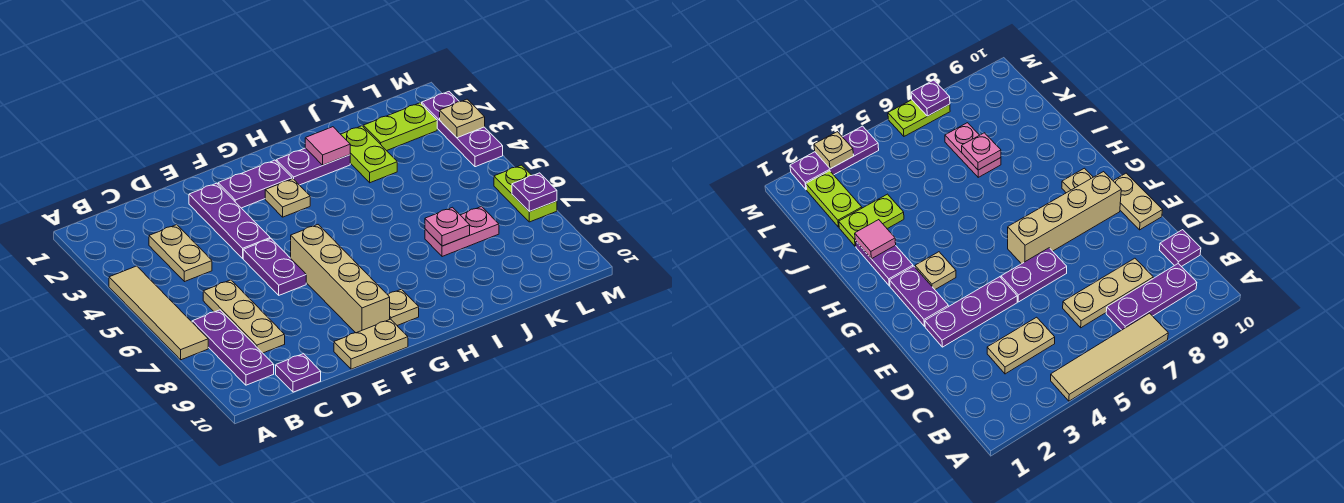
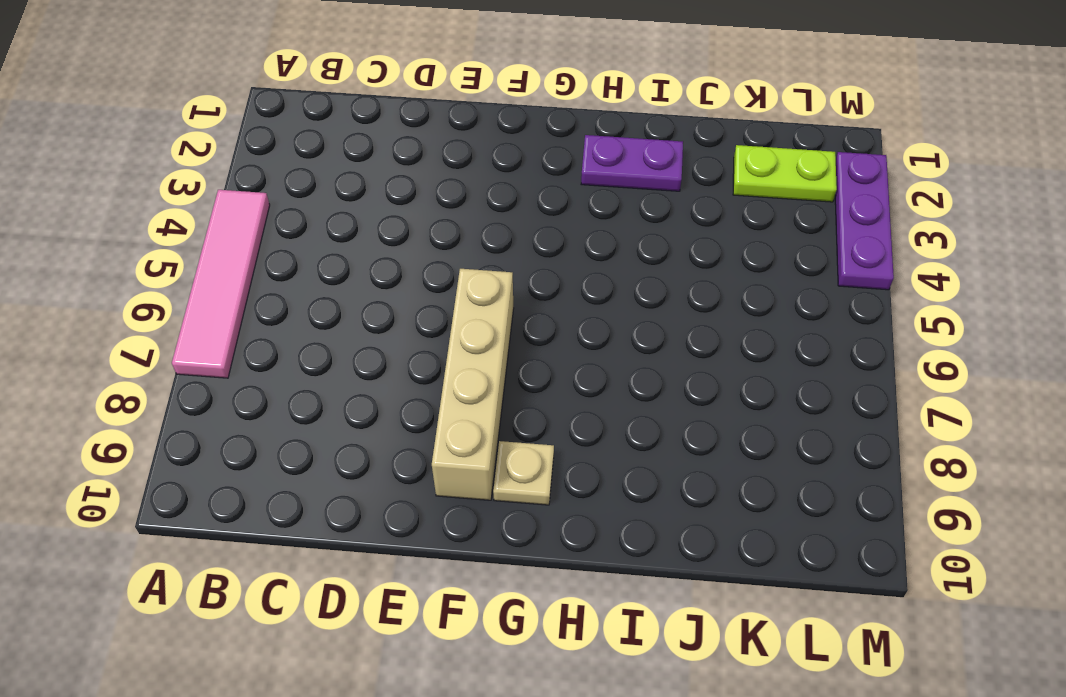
pink tile A4:A7 level 1 -> tan tile A4:A7 level 1
none -> purple plate B7:B9 level 1
none -> tan plate C3:C4 level 1
none -> tan plate C6:C8 level 1

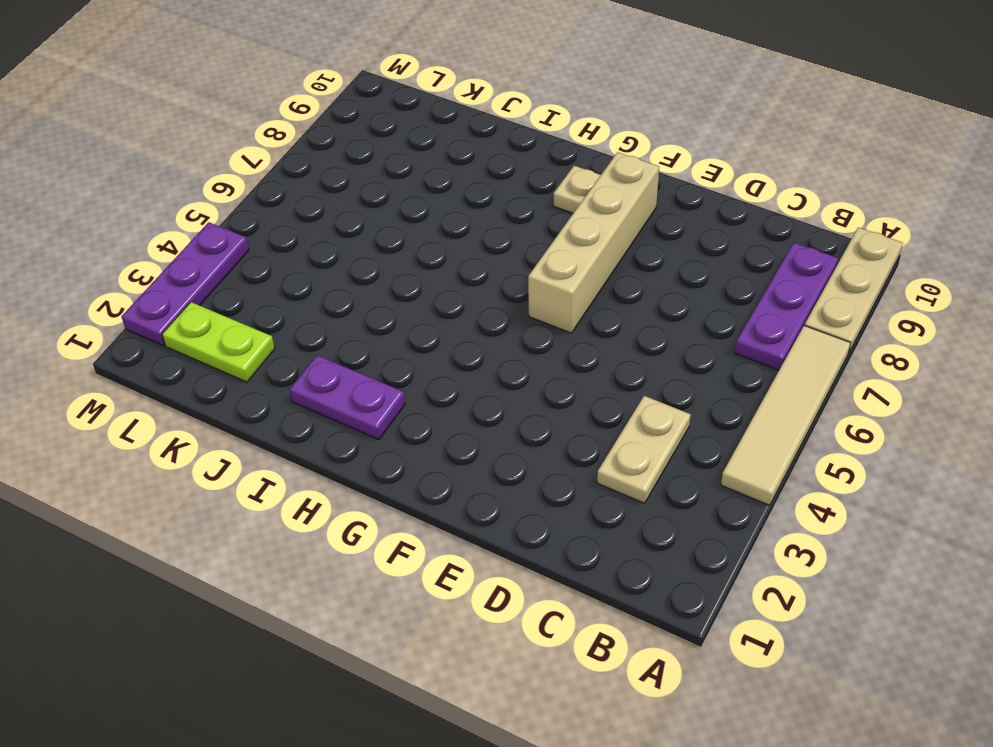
tan plate A8:A10 level 1 -> tan plate C6:C8 level 1
none -> purple plate C10 level 1
none -> purple plate E2:E4 level 1
none -> purple plate E5:E6 level 1

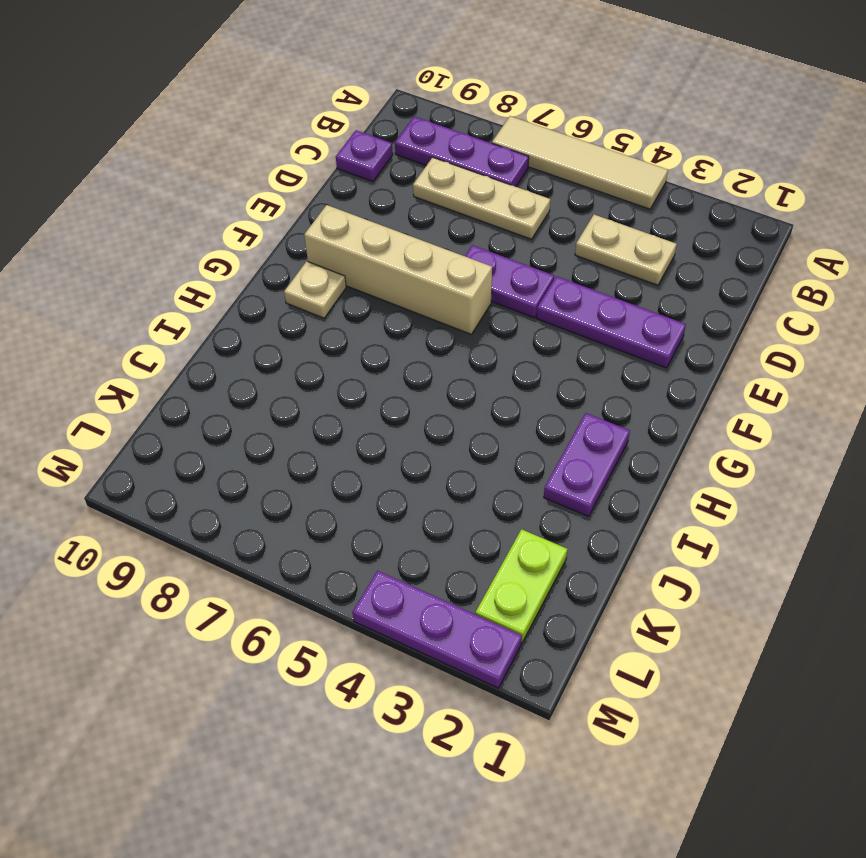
none -> tan plate E10:F10 level 1
none -> purple plate F2:G2 level 1
none -> tan plate G3 level 1

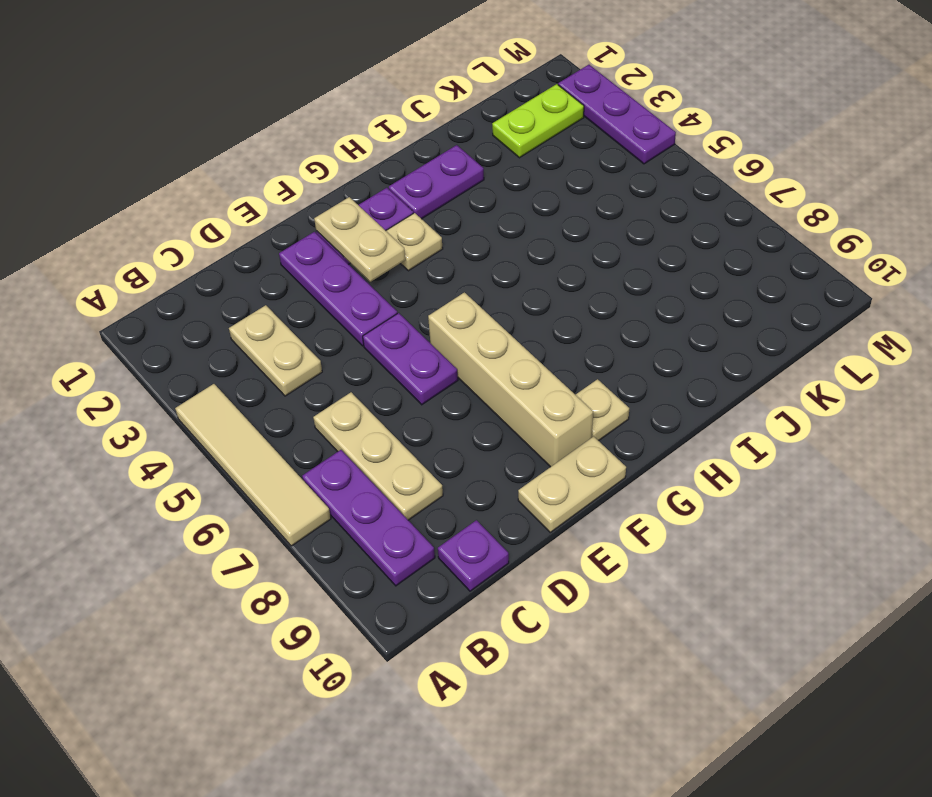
tan plate F2:F3 level 2 -> none
none -> lime plate J2:J3 level 1
none -> pink plate J7:K7 level 1
none -> lime plate M6:M7 level 1

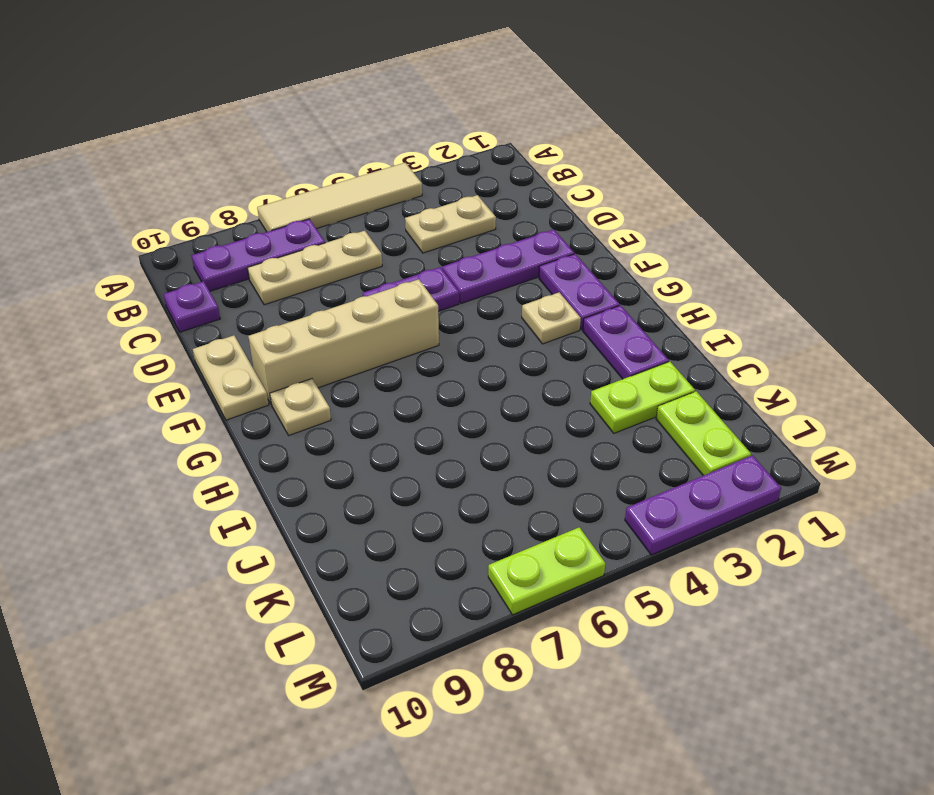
none -> pink plate J7:K7 level 1
none -> pink tile I2 level 2
none -> pink plate J7 level 2

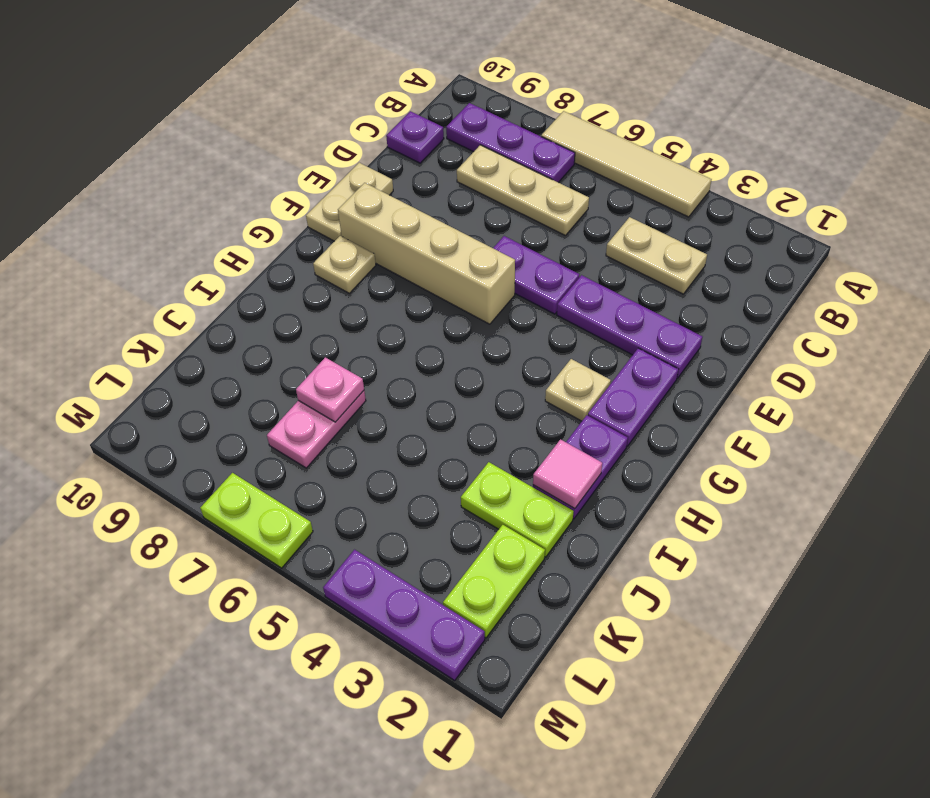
none -> tan plate M3 level 2
none -> purple plate M7 level 2

